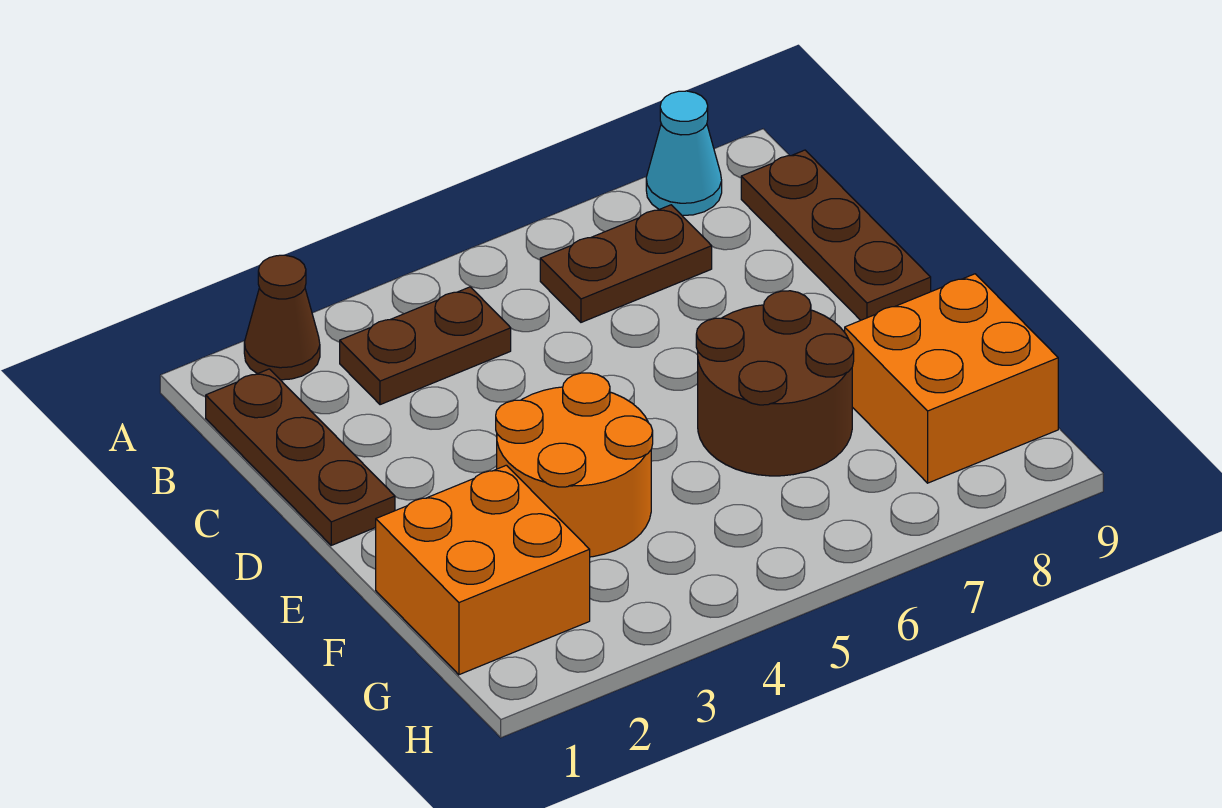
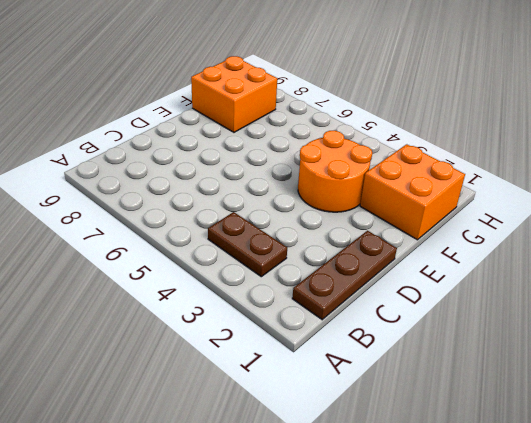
none -> brown cone A2 level 1
none -> cyan cone A8 level 1

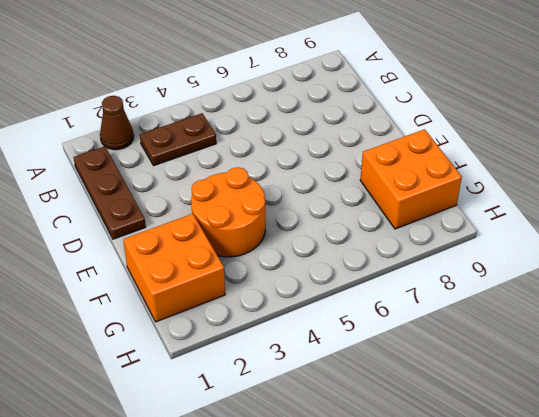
none -> cyan cone A8 level 1
none -> brown plate B6:B7 level 1

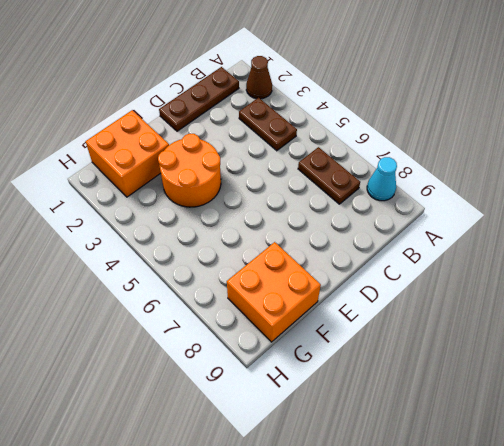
none -> brown plate B9:D9 level 1
none -> brown round brick E6:F7 level 1

